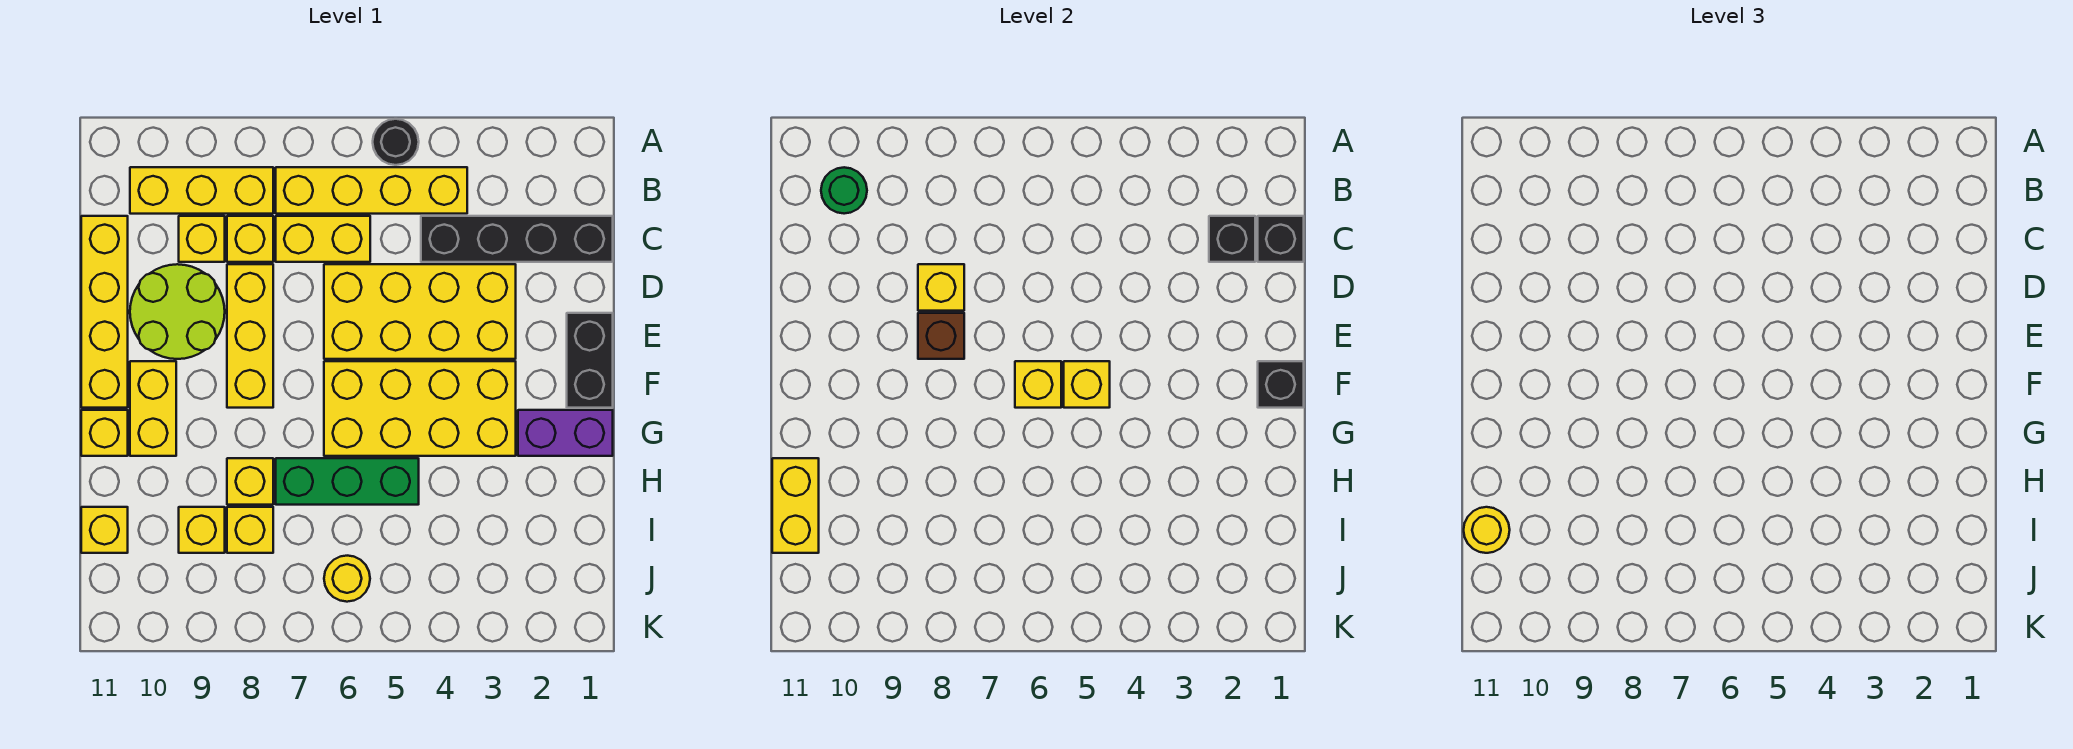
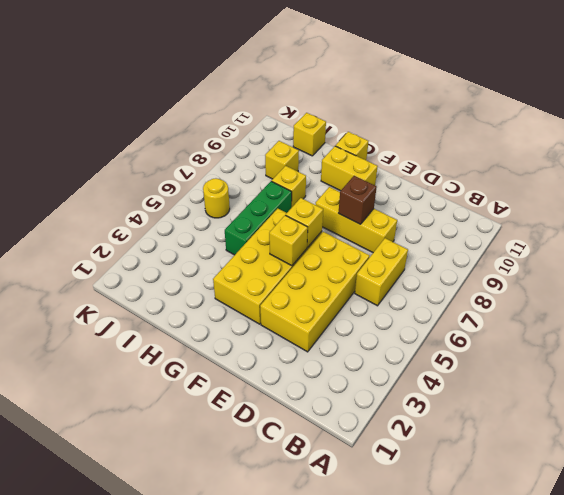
none -> black round brick A5 level 1
none -> yellow brick B4:B7 level 1
none -> yellow brick B8:B10 level 1
none -> black brick C1:C4 level 1

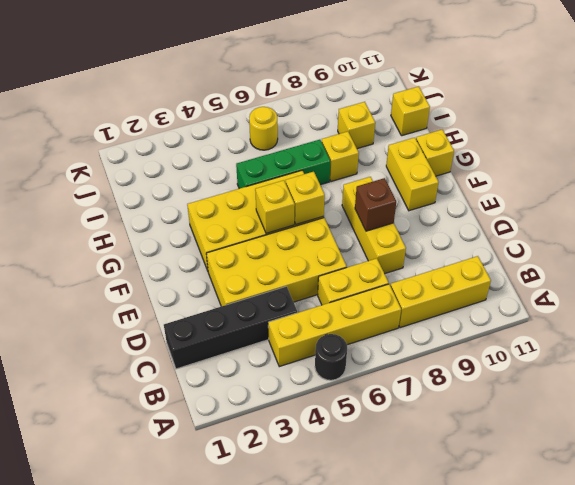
none -> yellow brick C8 level 1
none -> yellow brick C9 level 1
none -> yellow brick C11:F11 level 1
none -> lime round brick D9:E10 level 1

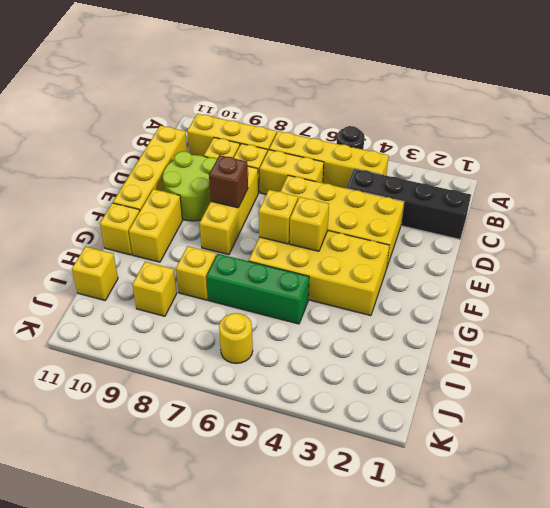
none -> black brick E1:F1 level 1
none -> purple brick G1:G2 level 1
none -> yellow brick I8 level 1
none -> green round brick B10 level 2

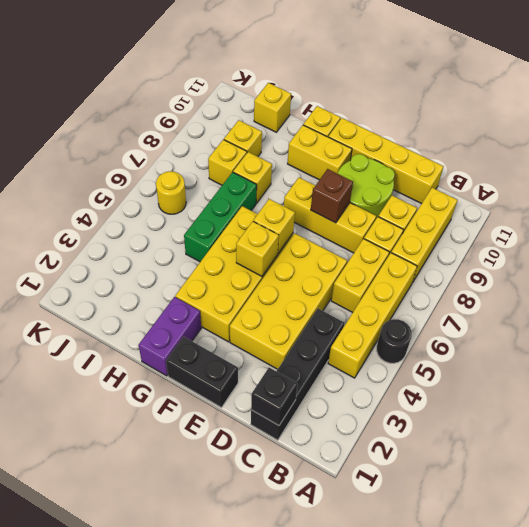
none -> green round brick B10 level 2
none -> black brick C2 level 2
none -> yellow brick D8 level 2
none -> black brick F1 level 2

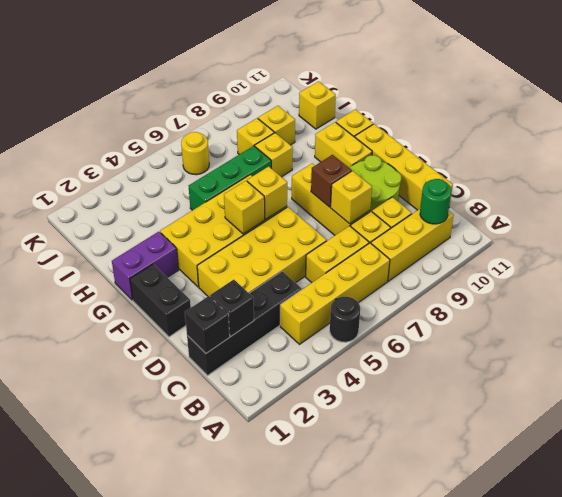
none -> black brick F1 level 2
none -> yellow brick H11:I11 level 2
none -> yellow round brick I11 level 3

